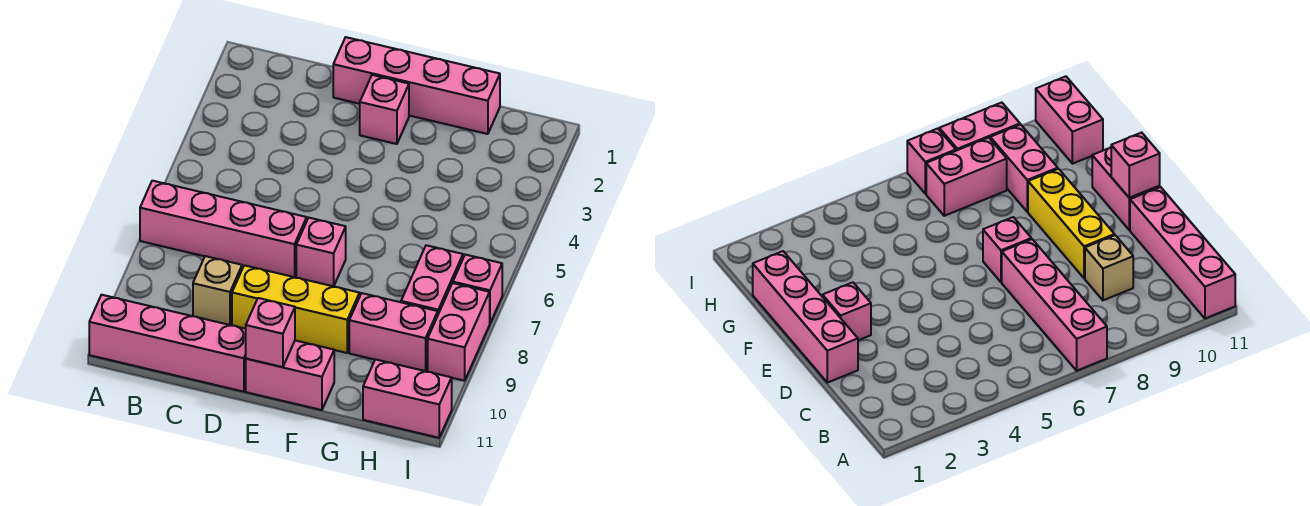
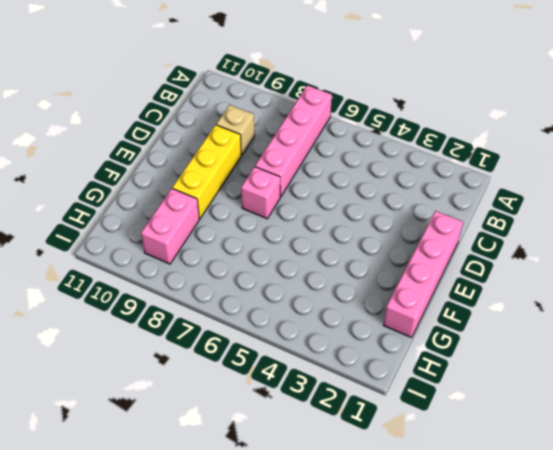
none -> pink brick A11:D11 level 1
none -> pink brick E2 level 1
none -> pink brick E11:F11 level 1

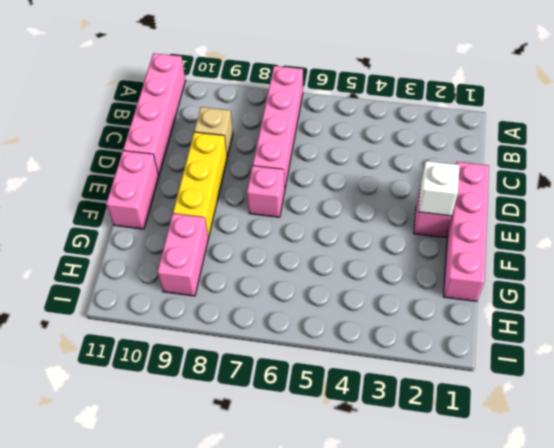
white brick E2 level 2 -> none
none -> pink brick H7:H8 level 1
none -> pink brick H11:I11 level 1
none -> pink brick I7 level 1

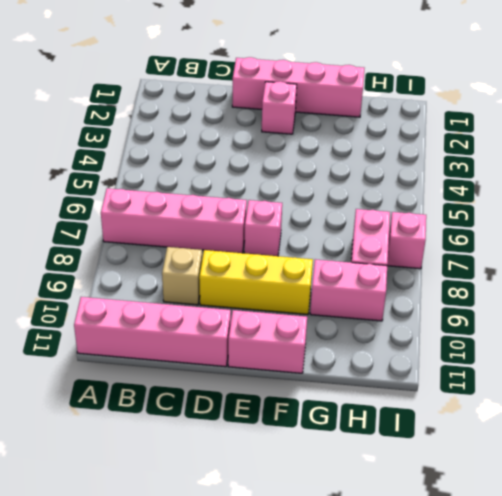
none -> pink brick H11:I11 level 1
none -> pink brick I8:I9 level 1
none -> pink brick E11 level 2

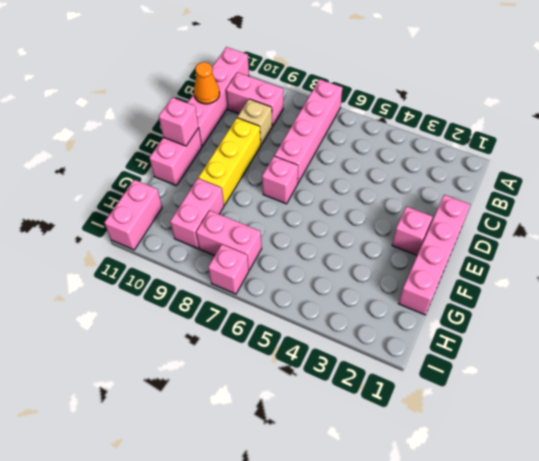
pink brick B9:B10 level 1 -> pink brick I8:I9 level 1
orange cone C11 level 2 -> none

